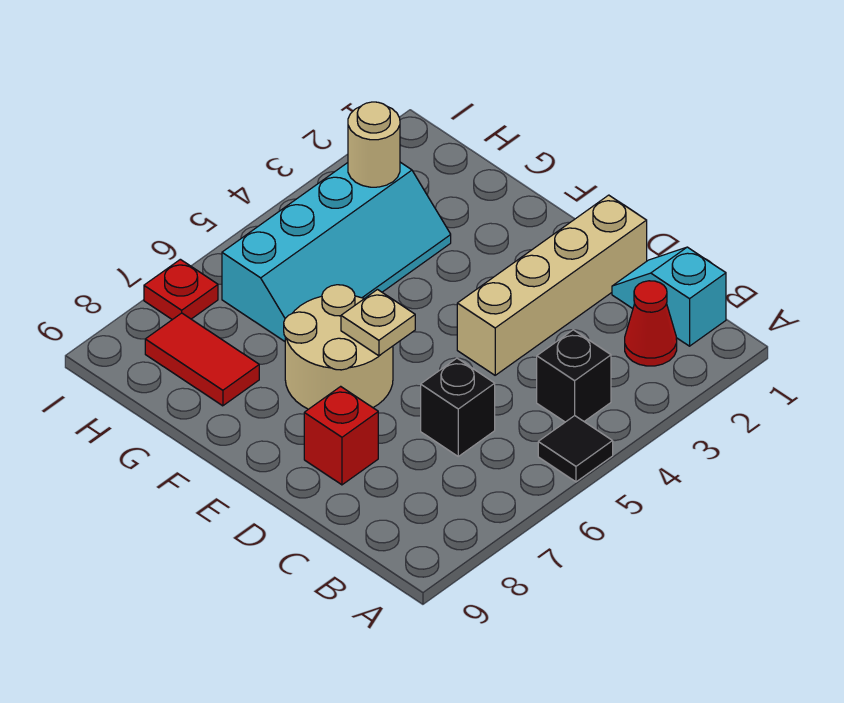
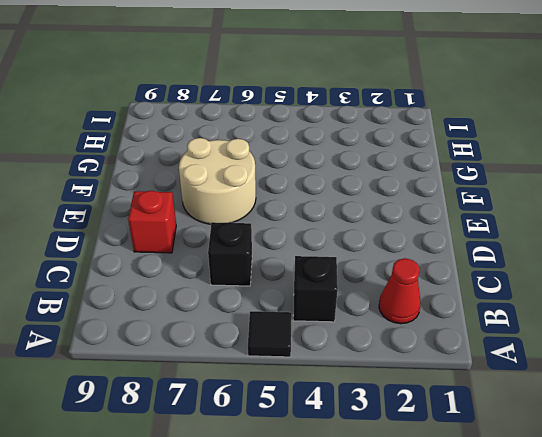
none -> cyan slope B1:C1 level 1 top B
none -> tan brick D1:D4 level 1
none -> cyan slope G3:H6 level 1 top H

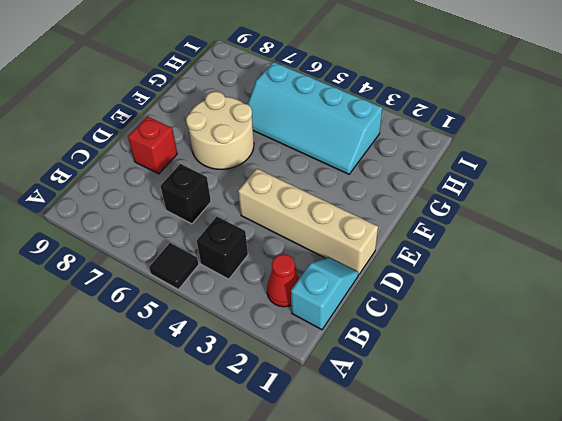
none -> red tile G8:H8 level 1
none -> red plate I7 level 1
none -> tan plate E6 level 2

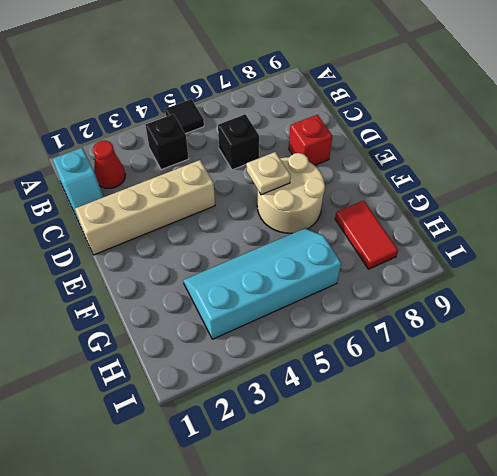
none -> red plate I7 level 1
none -> tan round brick H3 level 2

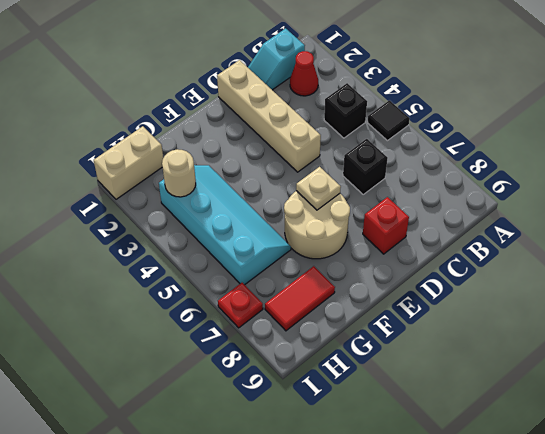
tan brick H1:I1 level 1 -> none

